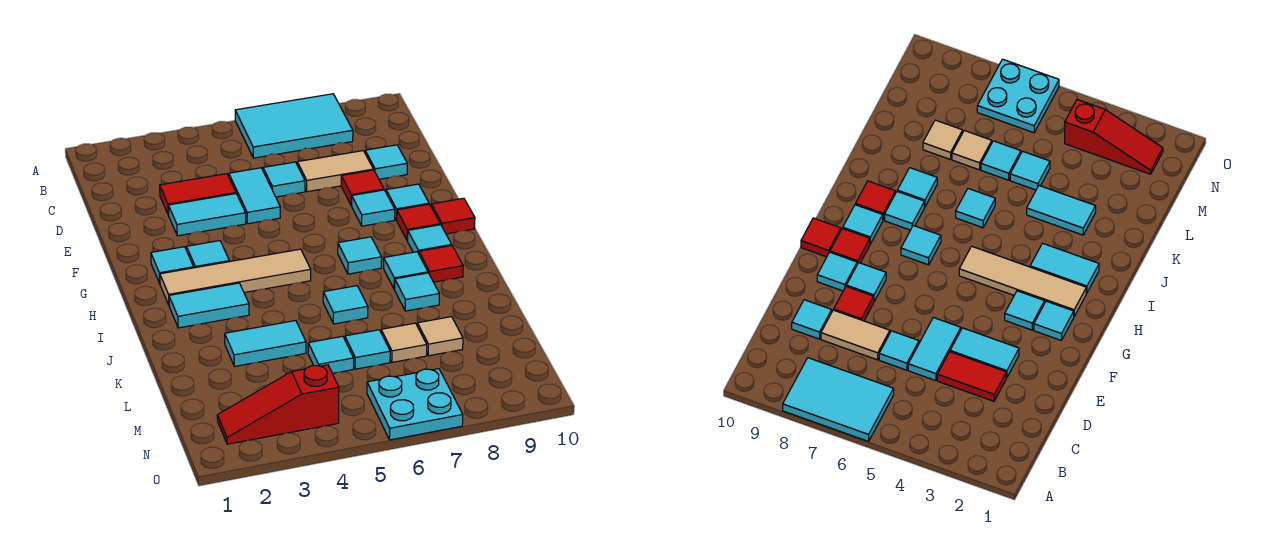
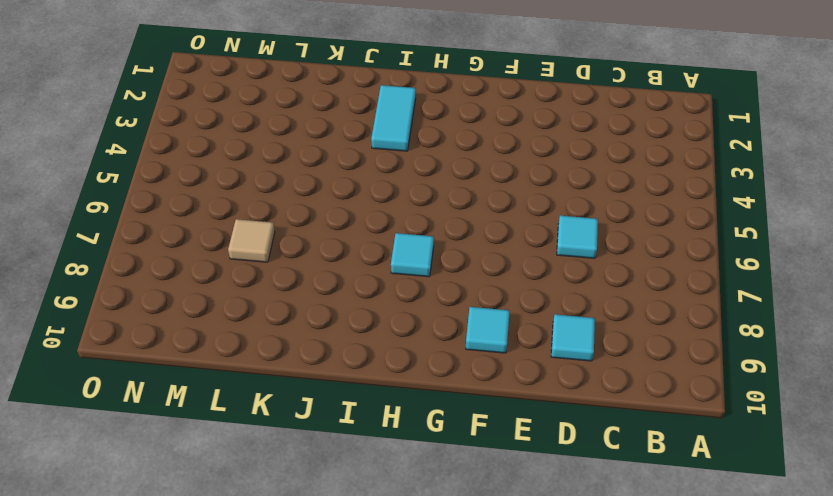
none -> cyan tile A6:B8 level 1
none -> red tile D3:D4 level 1
none -> cyan tile D5:E5 level 1

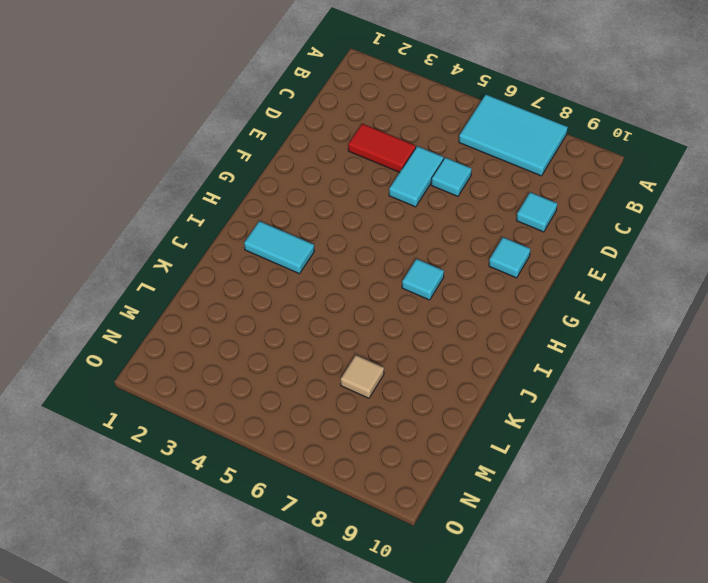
none -> tan tile D7:D8 level 1
none -> cyan tile E3:E4 level 1
none -> red tile E8 level 1

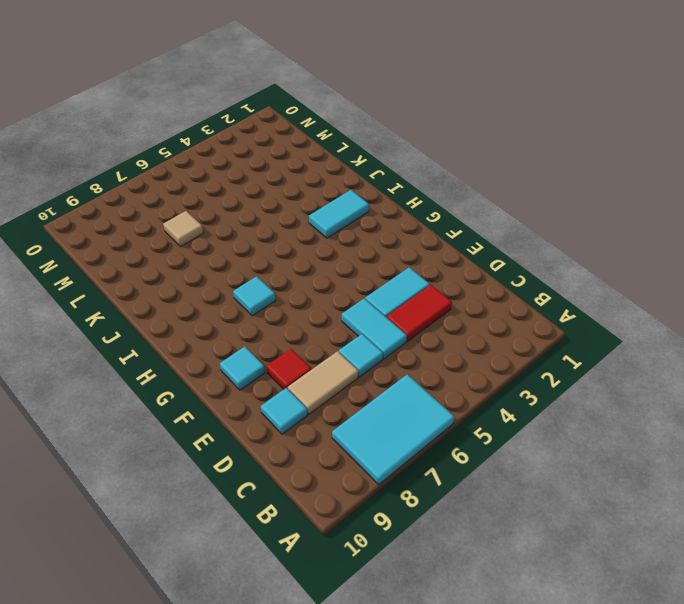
none -> cyan tile F8 level 1
none -> cyan tile G2 level 1
none -> cyan tile G3 level 1

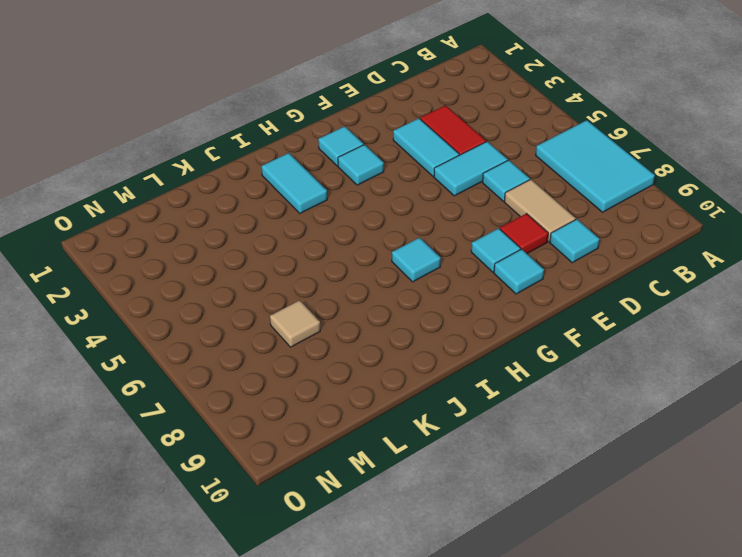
none -> red tile G9 level 1
none -> red tile G10 level 1
none -> tan tile H2:H5 level 1

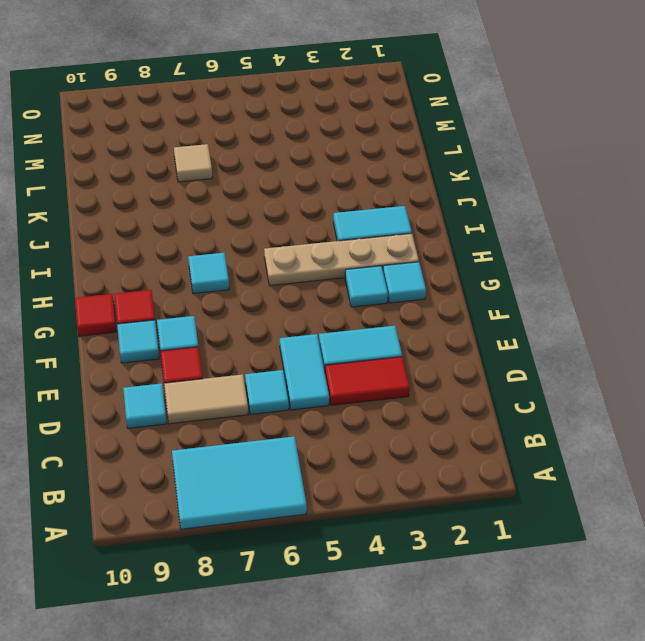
tan plate H2:H5 level 1 -> tan tile H2:H5 level 1
none -> cyan tile H9 level 1
none -> cyan tile I8 level 1
none -> red tile I9 level 1

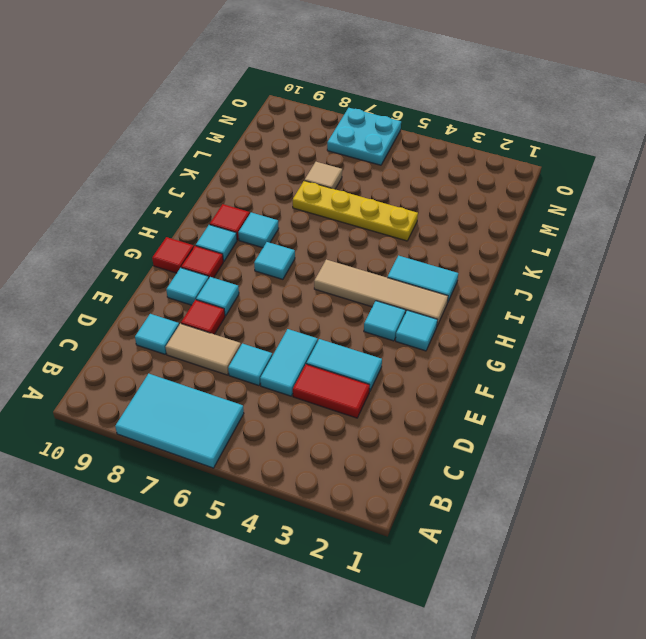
yellow plate K4:K7 level 1 -> cyan tile K3:K4 level 1
none -> cyan tile J6 level 1
none -> cyan tile J8 level 1
none -> cyan tile L5 level 1

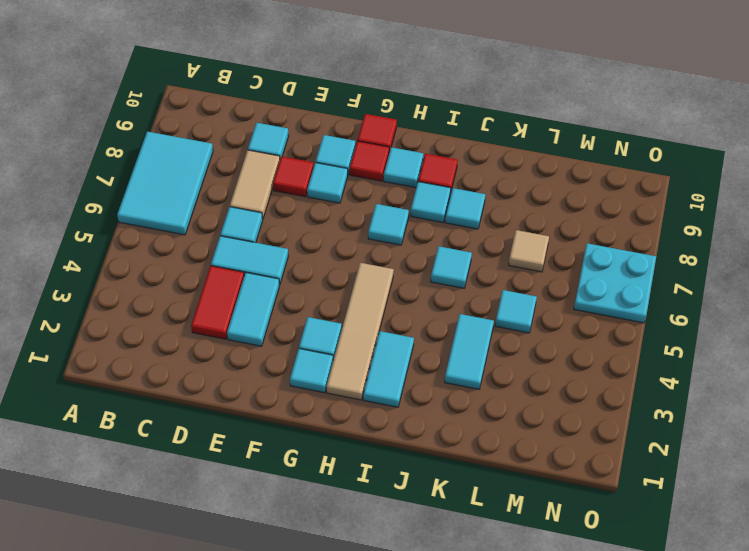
none -> cyan tile L6 level 1
none -> tan tile L8 level 1
none -> red slope N2:N4 level 1 top 4

